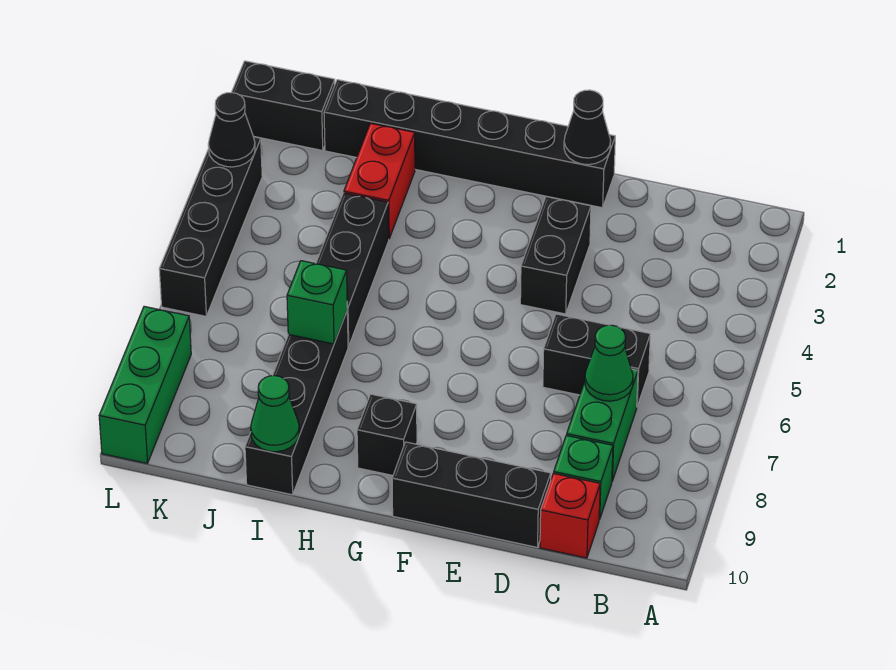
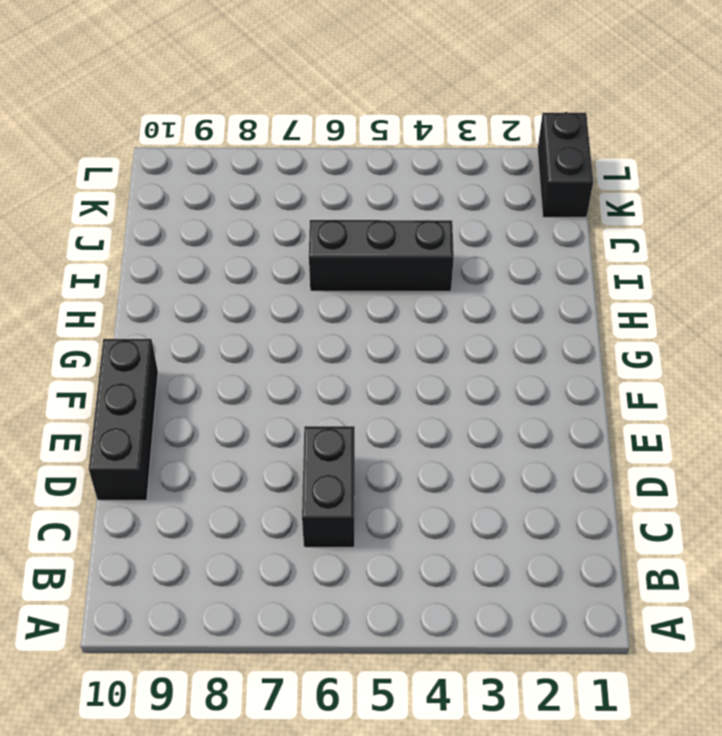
none -> green brick C7:C8 level 1
none -> green brick C9 level 1
none -> red brick C10 level 1

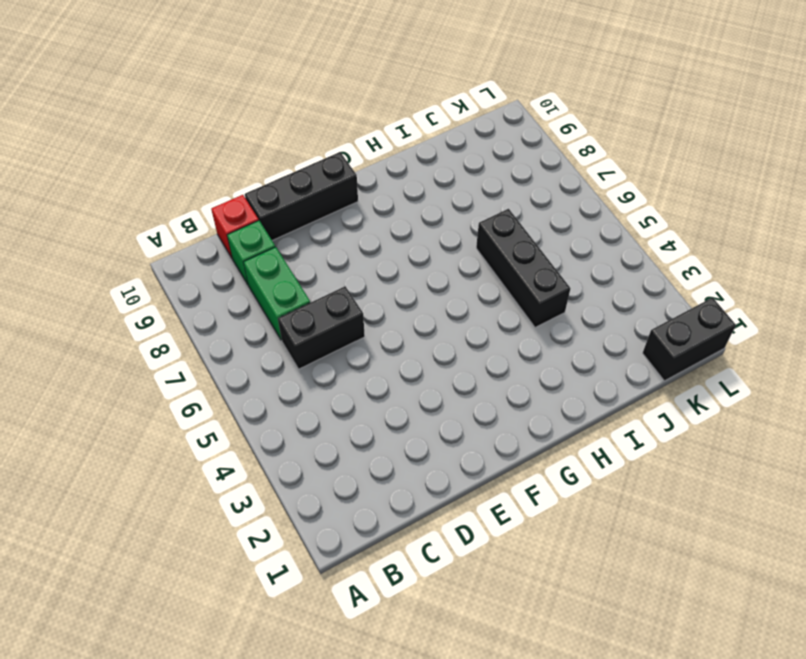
none -> black brick E1:J1 level 1
none -> black brick E3:E4 level 1
none -> black brick G9 level 1

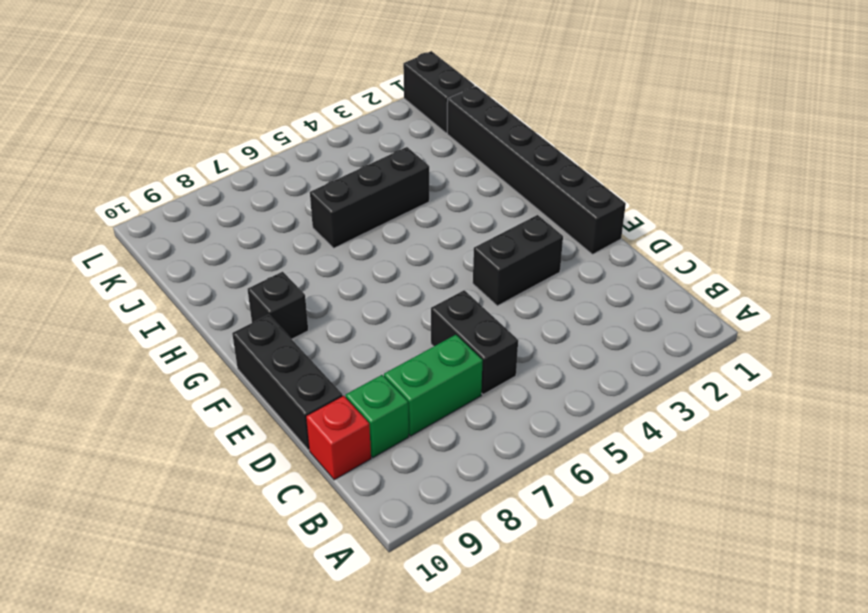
none -> red brick I2:I3 level 1
none -> black brick I7:I10 level 1
none -> black brick L3:L6 level 1

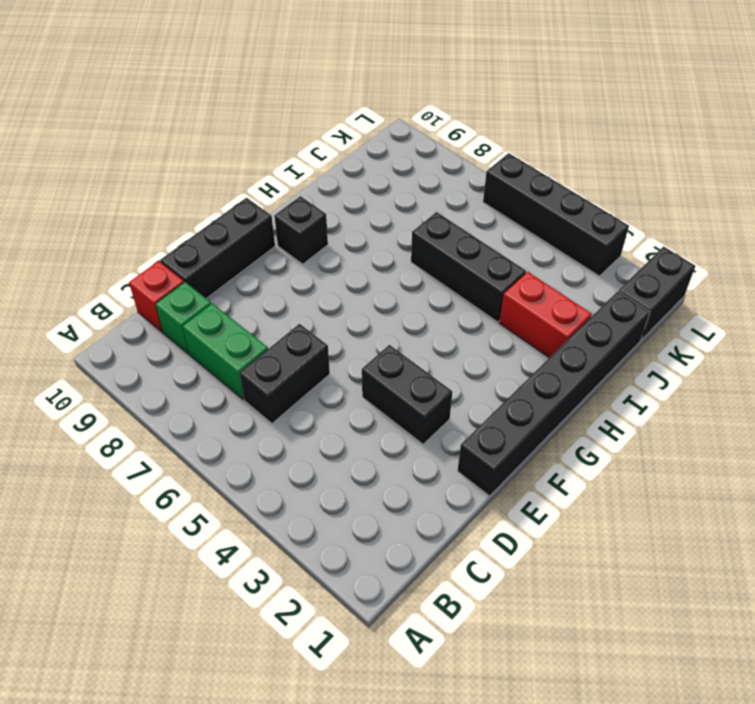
none -> black brick I7:I10 level 1
none -> green brick L8:L10 level 1
none -> green cone C7 level 2

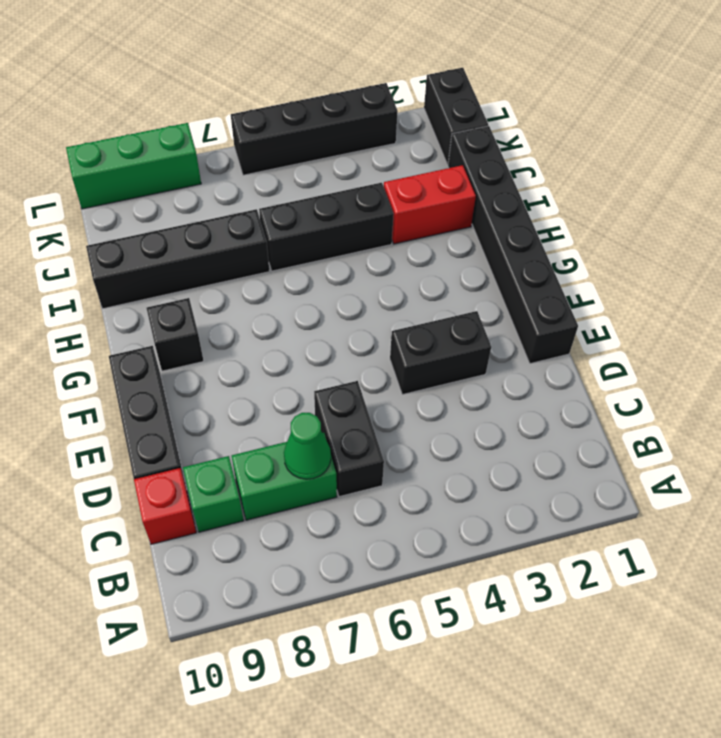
none -> black cone E1 level 2
none -> green brick I7 level 2
none -> green cone I10 level 2

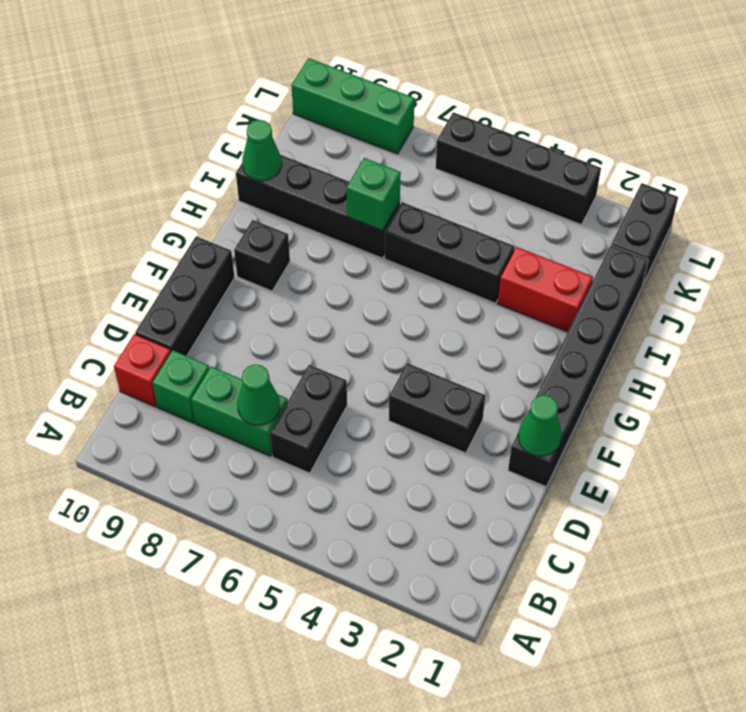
green cone E1 level 2 -> black cone E1 level 2
none -> black cone L3 level 2

